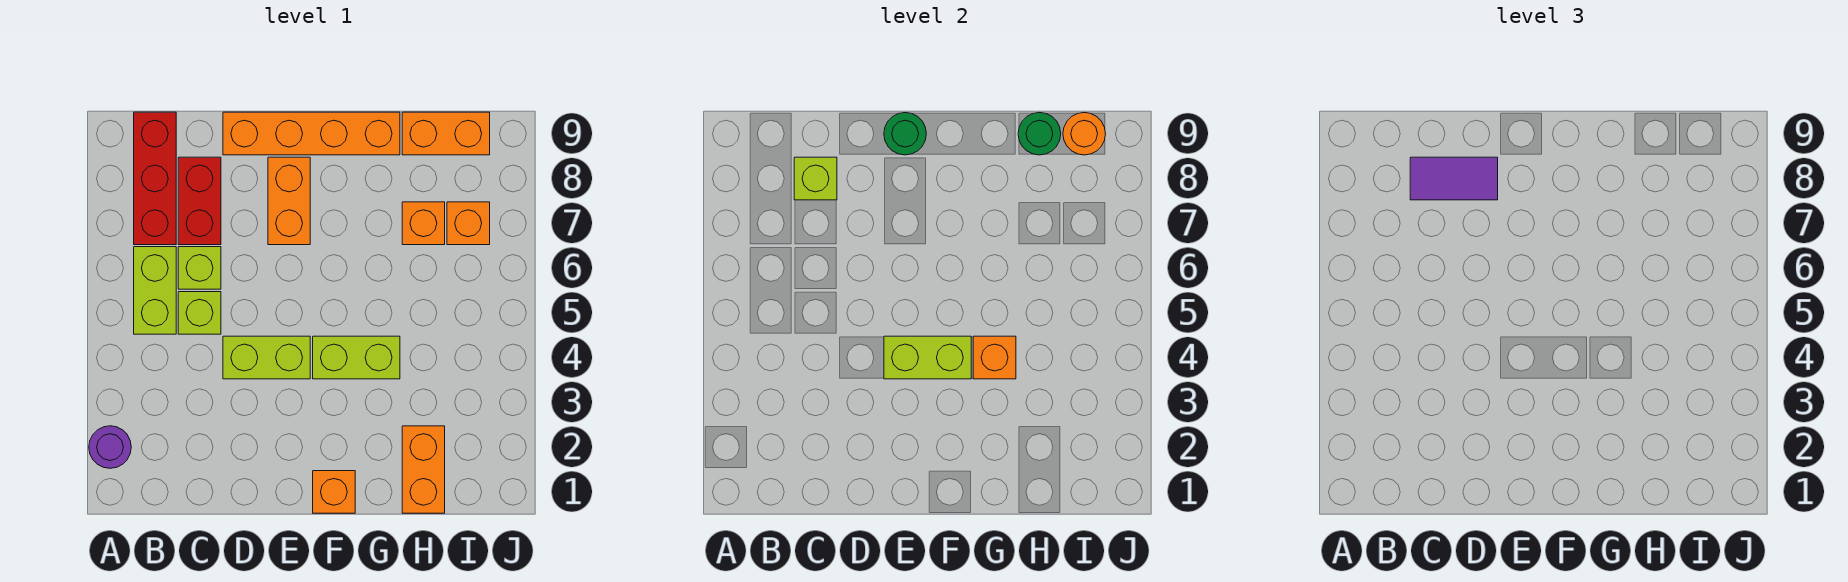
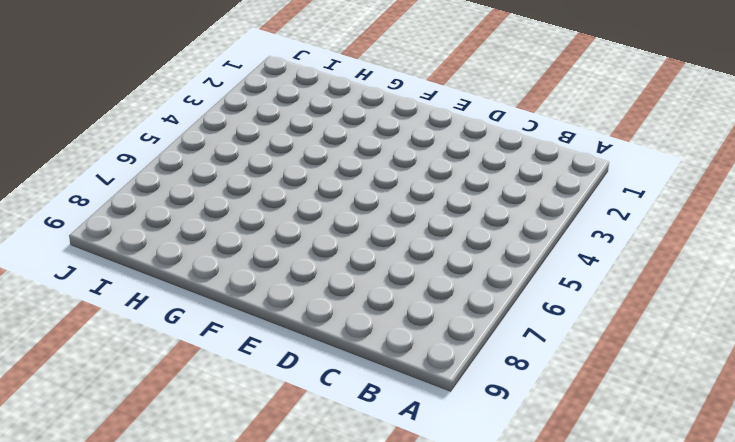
none -> purple round brick A2 level 1
none -> lime brick B5:B6 level 1
none -> red brick B7:B9 level 1

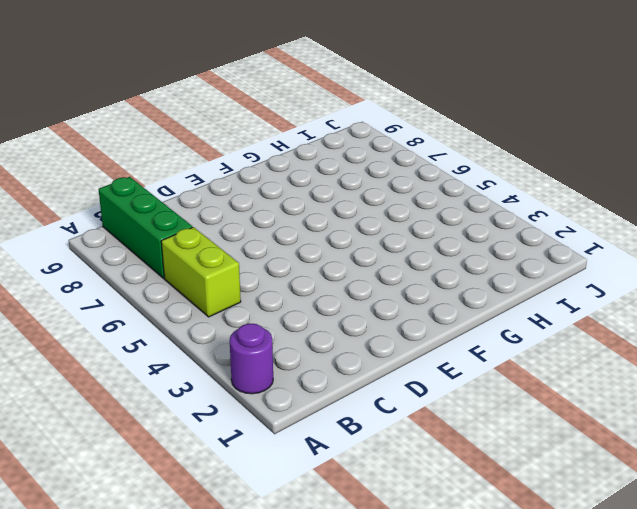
green brick B7:B9 level 1 -> red brick B7:B9 level 1
none -> lime brick C5 level 1
none -> lime brick C6 level 1
none -> red brick C7:C8 level 1

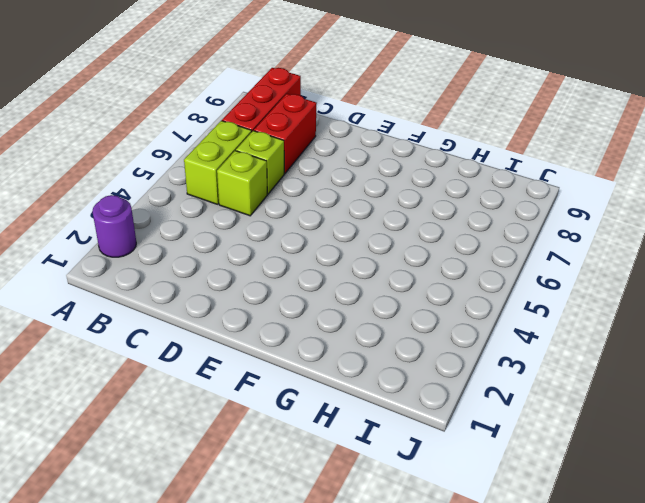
none -> lime brick D4:E4 level 1
none -> orange brick D9:G9 level 1
none -> orange brick E7:E8 level 1

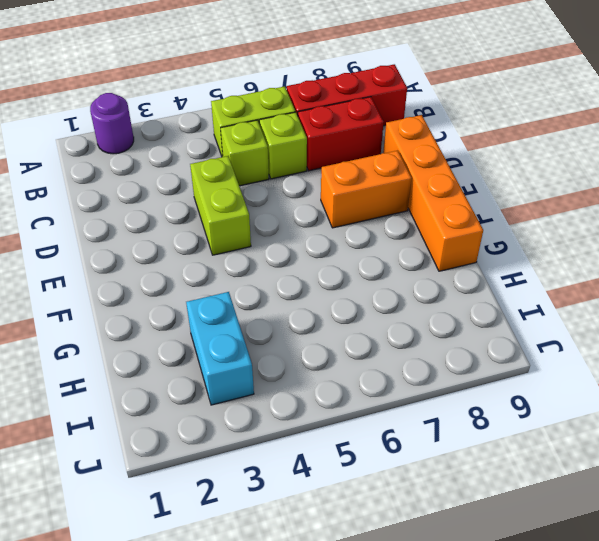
cyan brick H3:I3 level 1 -> none
none -> orange brick F1 level 1
none -> lime brick F4:G4 level 1
none -> orange brick H1:H2 level 1

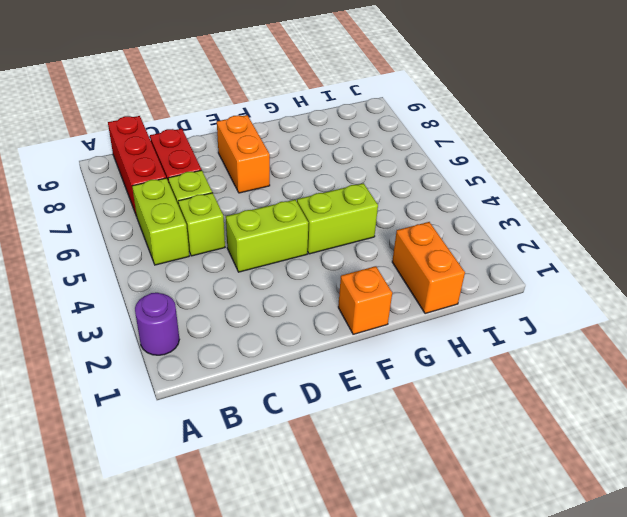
none -> orange brick D9:G9 level 1
none -> orange brick H7 level 1
none -> orange brick H9:I9 level 1

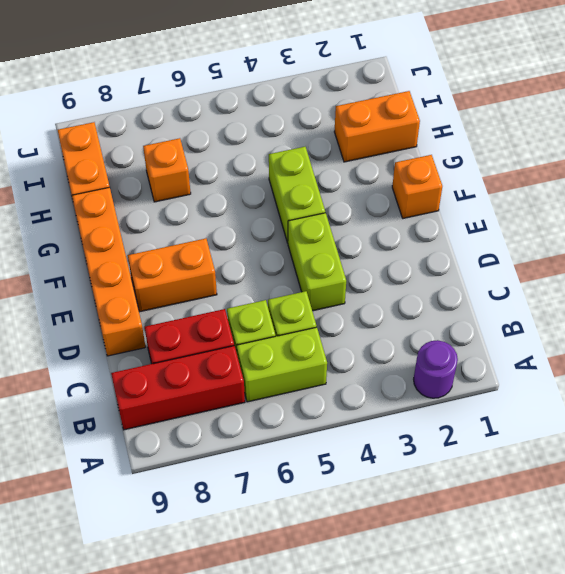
none -> orange brick I7 level 1
none -> lime brick C8 level 2
none -> lime brick E4:F4 level 2

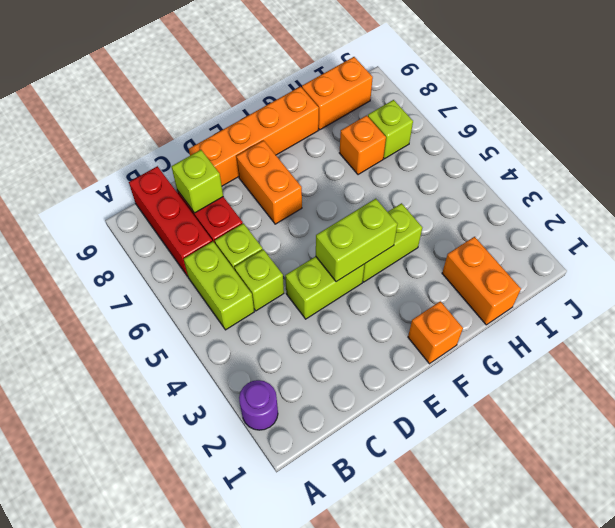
lime brick I7 level 1 -> orange brick I7 level 1
none -> green round brick E9 level 2
none -> orange brick G4 level 2
none -> green round brick H9 level 2

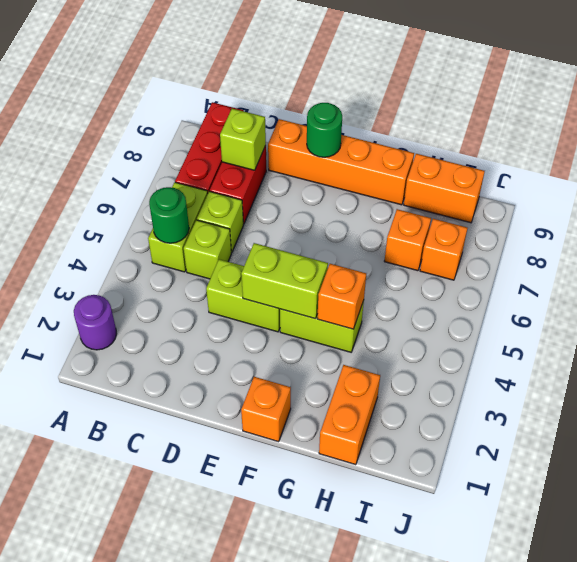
green round brick B5 level 2 -> green round brick H9 level 2
none -> orange brick E7:E8 level 1
none -> orange round brick I9 level 2
none -> purple tile C8:D8 level 3

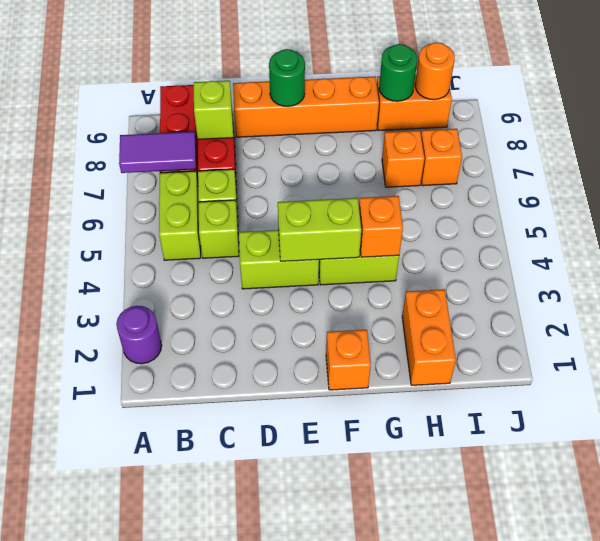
purple tile A7:B7 level 2 -> purple tile C8:D8 level 3
none -> orange brick E7:E8 level 1

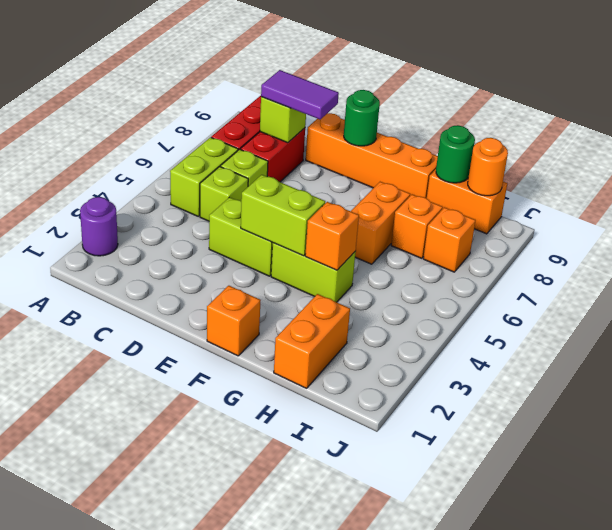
orange brick G6:G7 level 1 -> orange brick E7:E8 level 1

